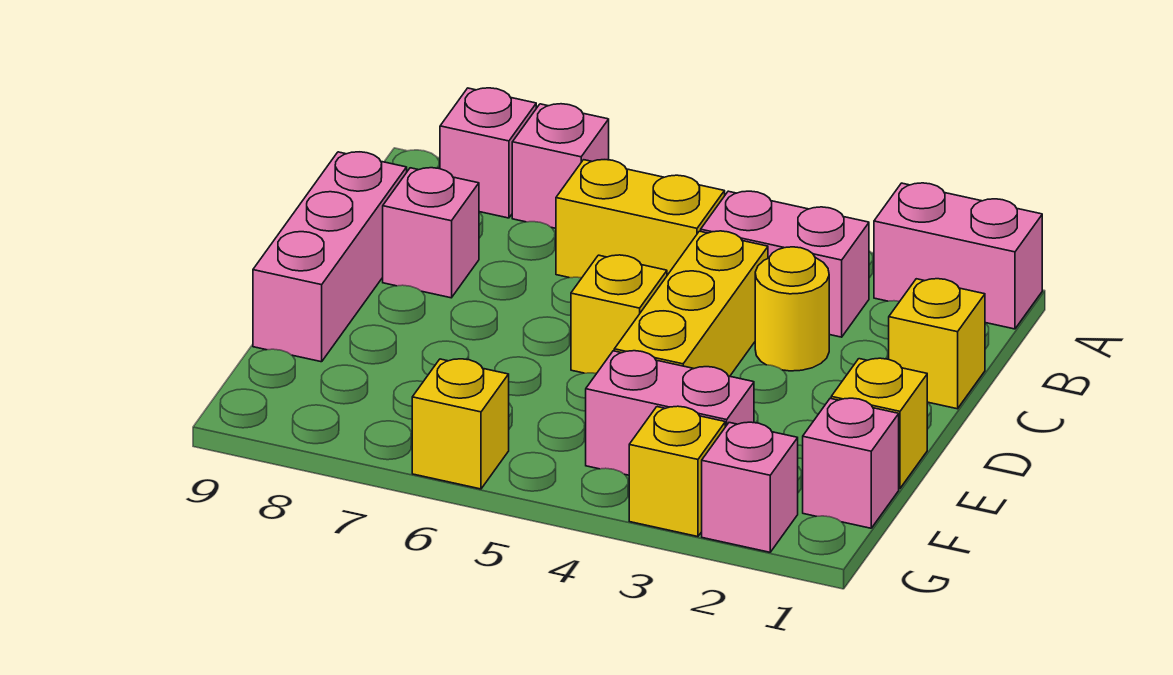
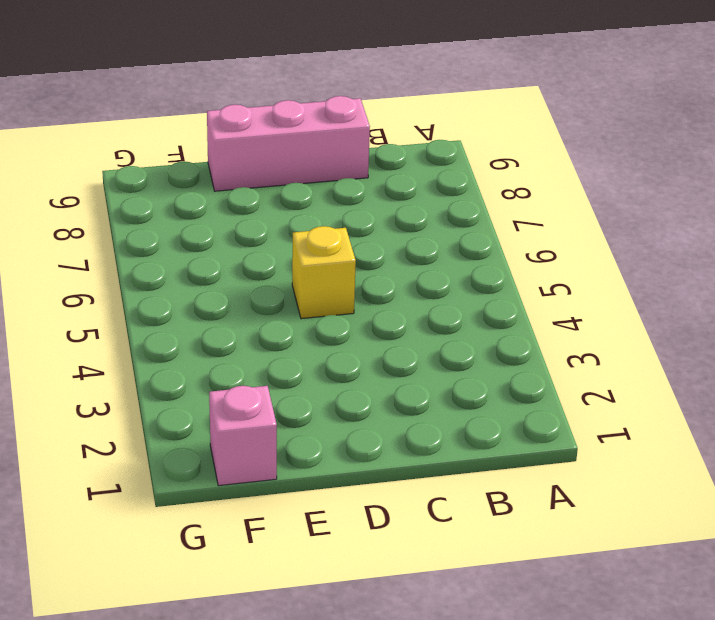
none -> pink brick A1:A2 level 1
none -> pink brick A7 level 1
none -> pink brick A8 level 1

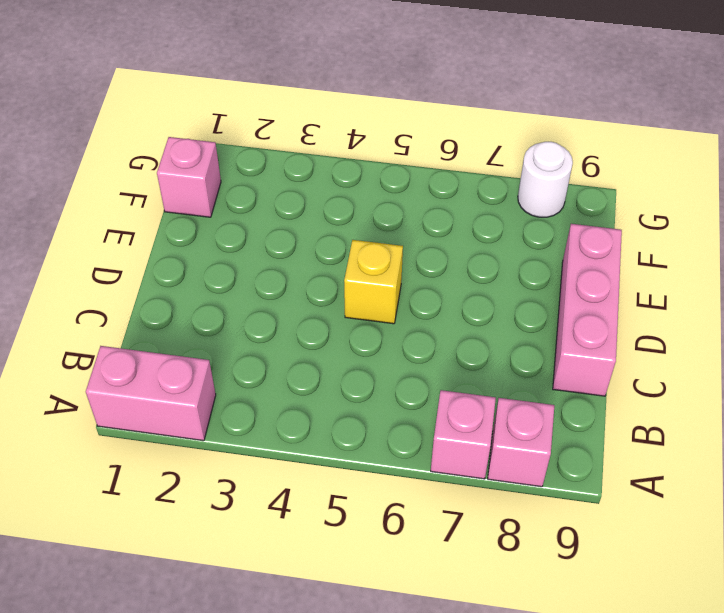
white round brick G8 level 1 -> none
none -> pink brick B3:B4 level 1
none -> yellow brick B5:B6 level 1
none -> yellow brick C1 level 1

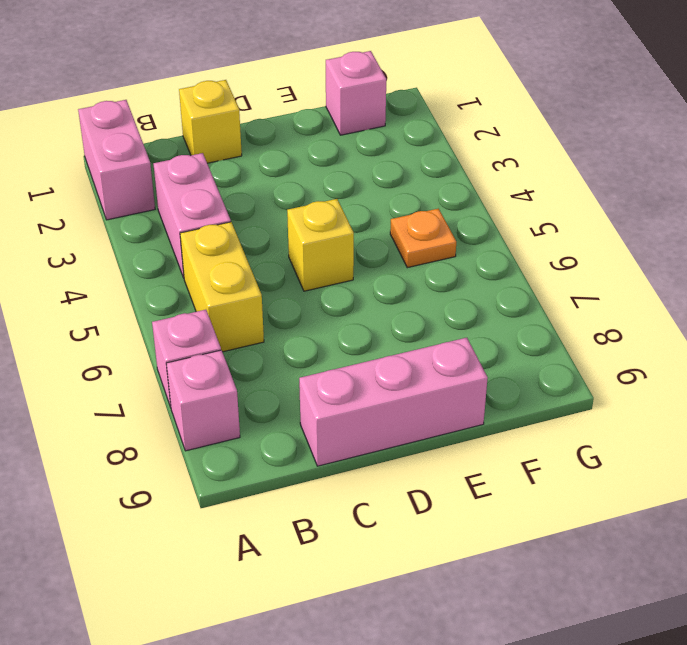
orange plate F5 level 1 -> none
none -> yellow round brick C3 level 1
none -> yellow brick C4:E4 level 1
none -> pink brick C8 level 1

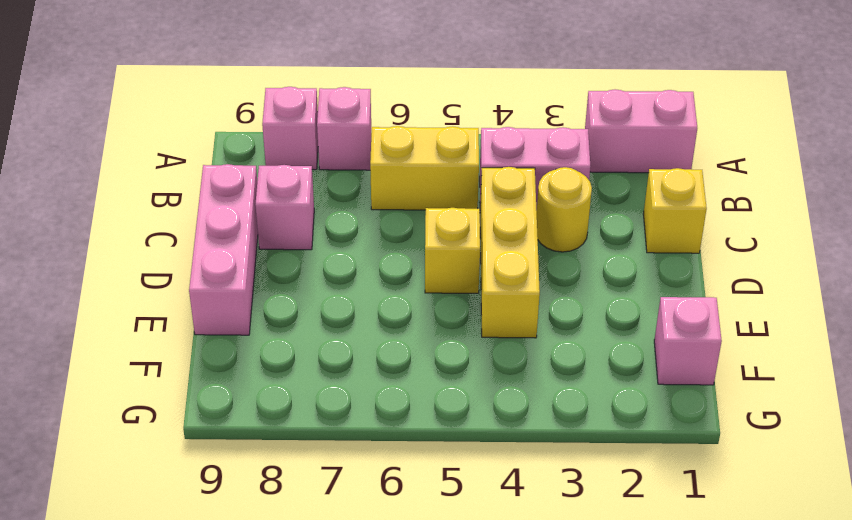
none -> yellow brick E1 level 1
none -> pink brick F3:F4 level 1
none -> pink brick G2 level 1

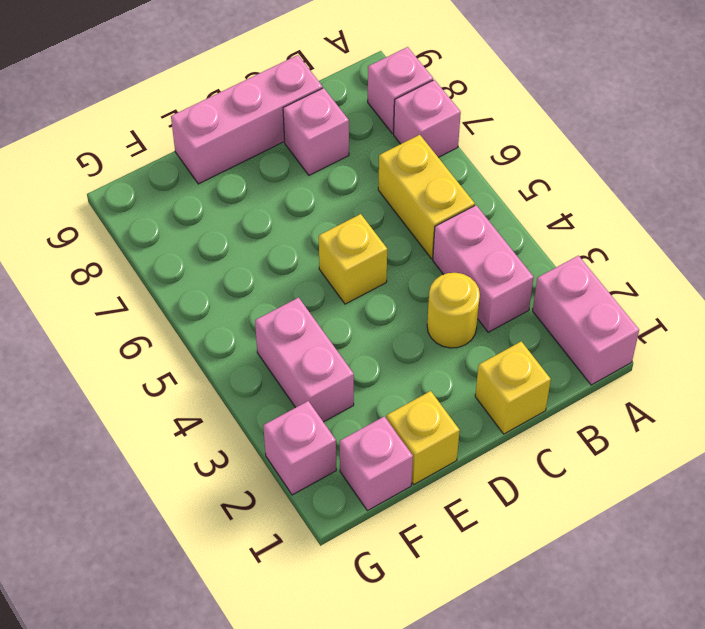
none -> yellow brick C4:E4 level 1
none -> yellow brick G3 level 1
none -> yellow brick G6 level 1

